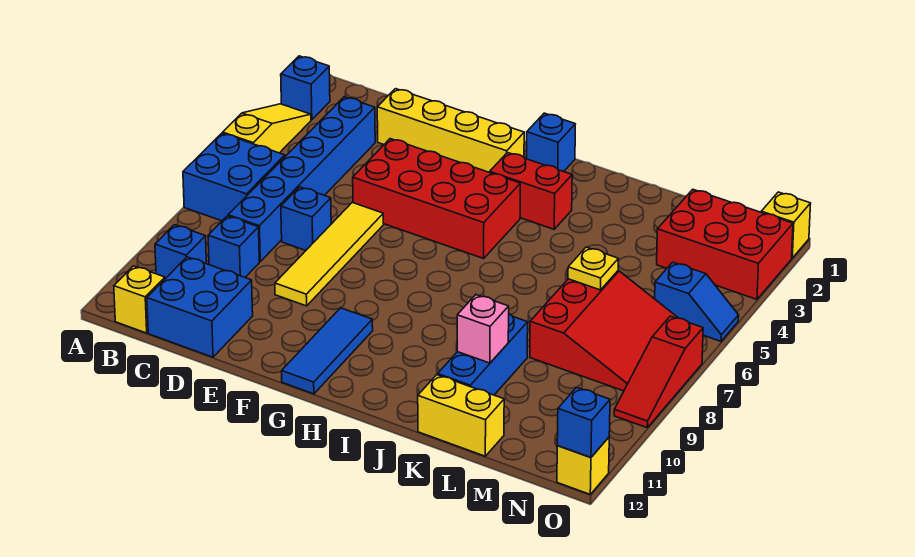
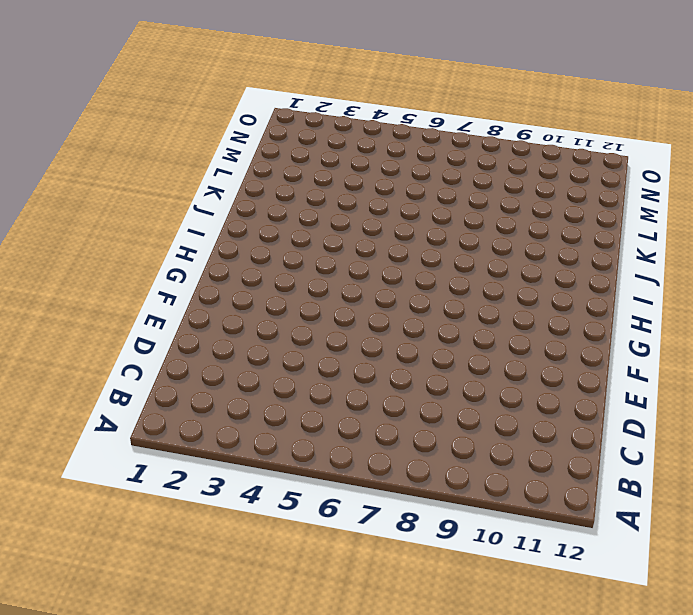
none -> blue brick A2 level 1
none -> yellow slope A3:A5 level 1 top 5
none -> blue brick A6:B7 level 1

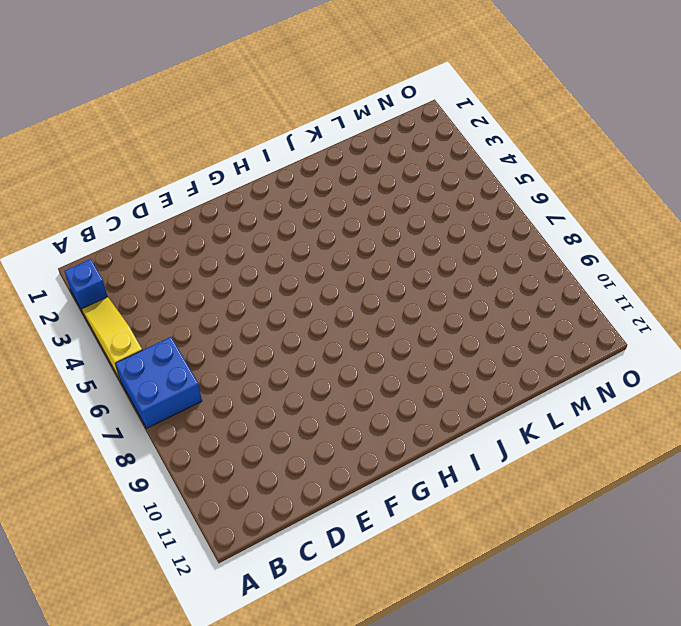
none -> blue brick B10 level 1
none -> yellow brick B12 level 1
none -> blue brick C3:C8 level 1

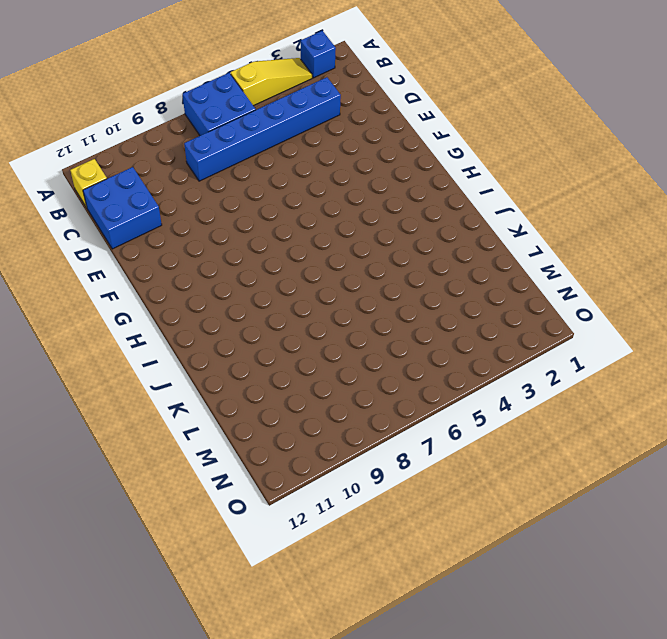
none -> blue brick B10 level 1
none -> blue brick C9 level 1
none -> yellow brick D2:G2 level 1

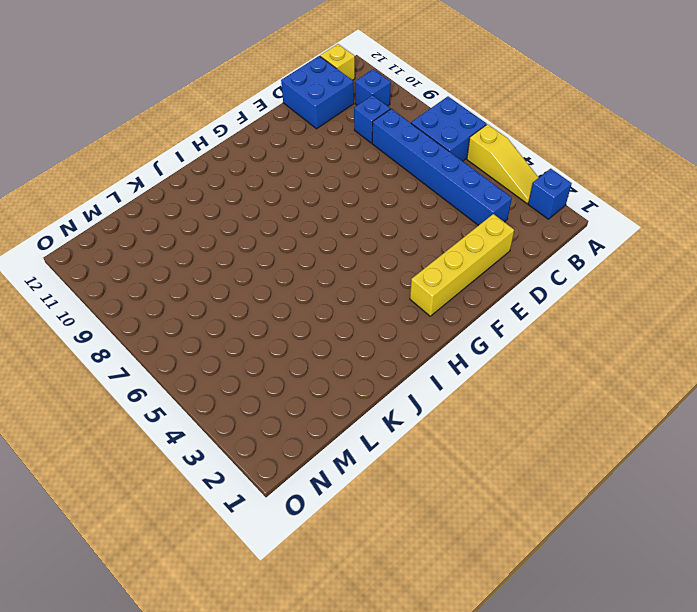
none -> blue brick D7 level 1
none -> red brick E4:H5 level 1
none -> yellow tile E6:E9 level 1

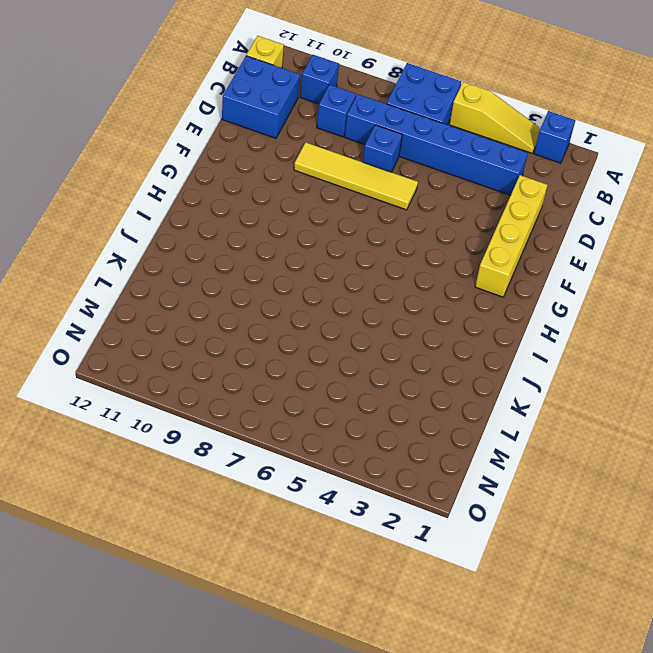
none -> red brick E4:H5 level 1
none -> blue tile G10:G12 level 1
none -> blue brick H1 level 1

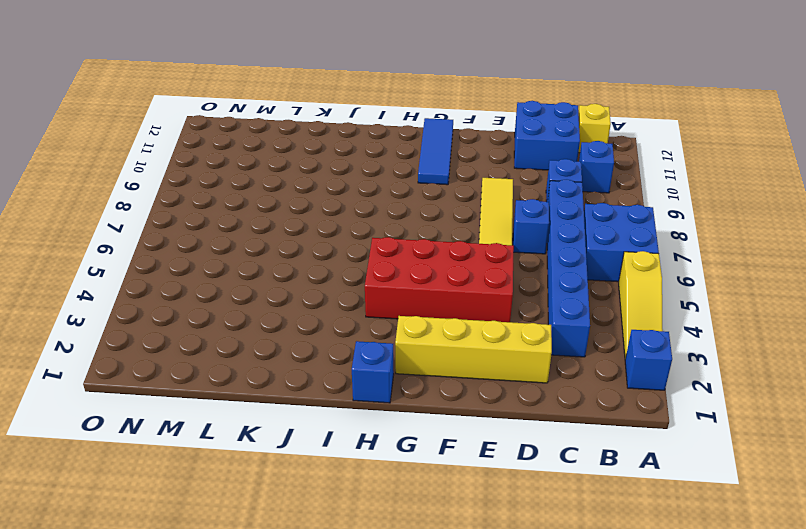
none -> red brick H3:I3 level 1
none -> blue brick K9:K11 level 1
none -> yellow brick K12:L12 level 1

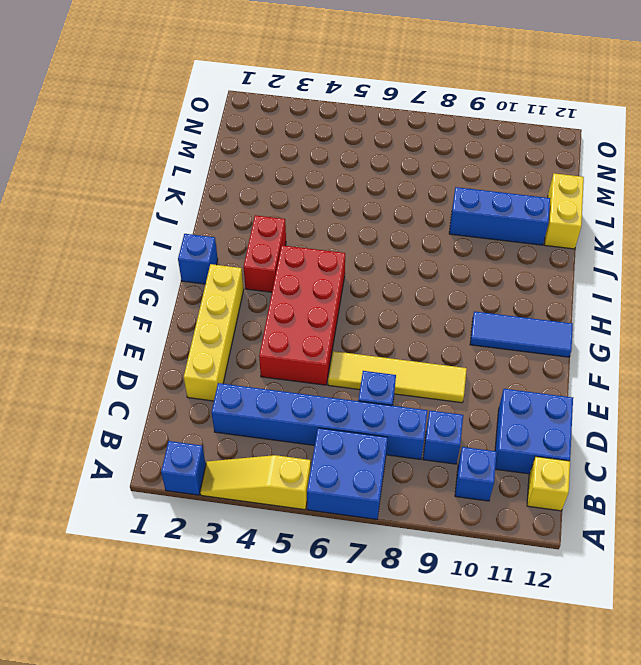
none -> red slope L6:N8 level 1 top L
none -> red brick M2:O3 level 1
none -> blue slope N5:O5 level 1 top N

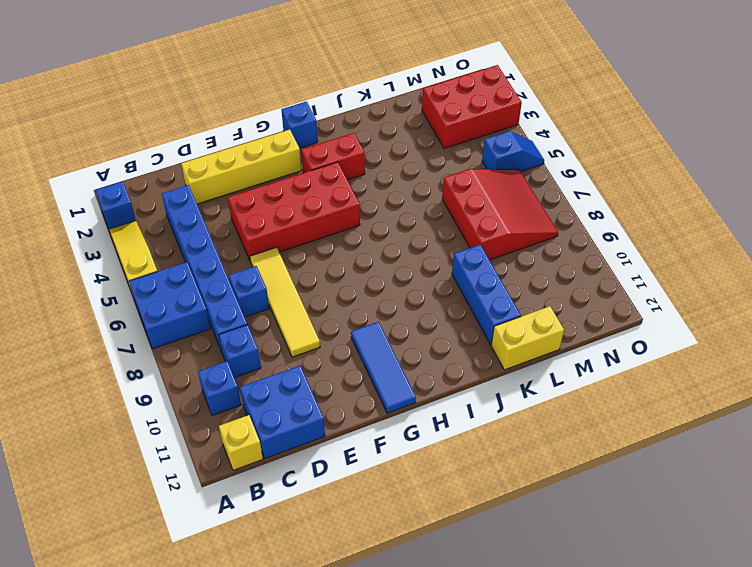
none -> yellow brick O1 level 1
none -> red slope O7:O9 level 1 top 7
none -> yellow brick O12 level 1

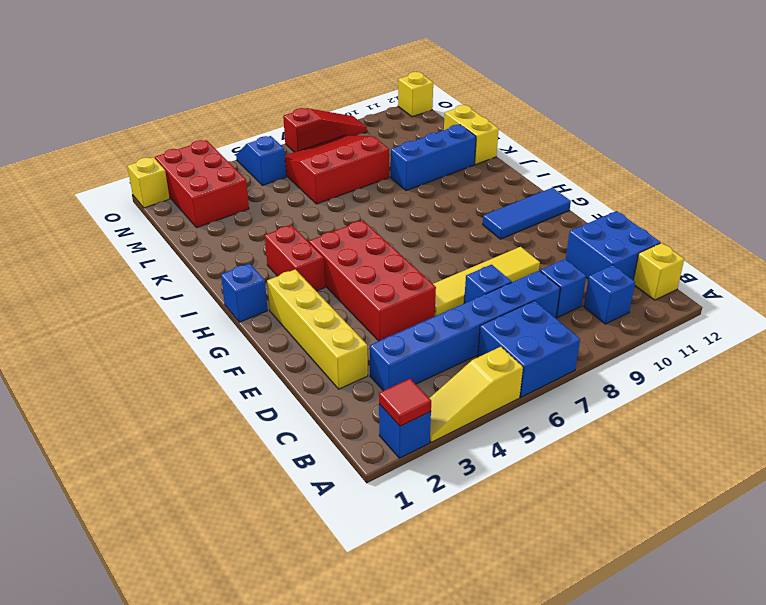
red tile A2 level 2 -> none
none -> pink brick K10 level 2
none -> yellow plate L6 level 2
none -> blue brick O12 level 2

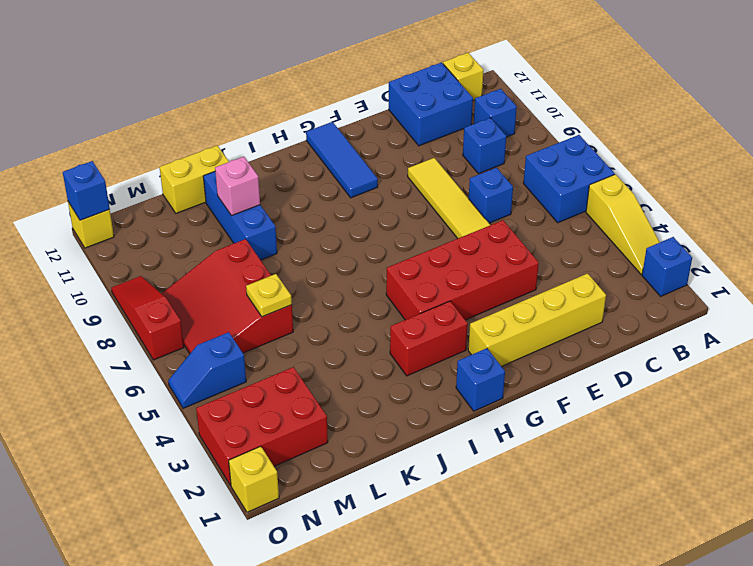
none -> blue brick C3:C8 level 1

